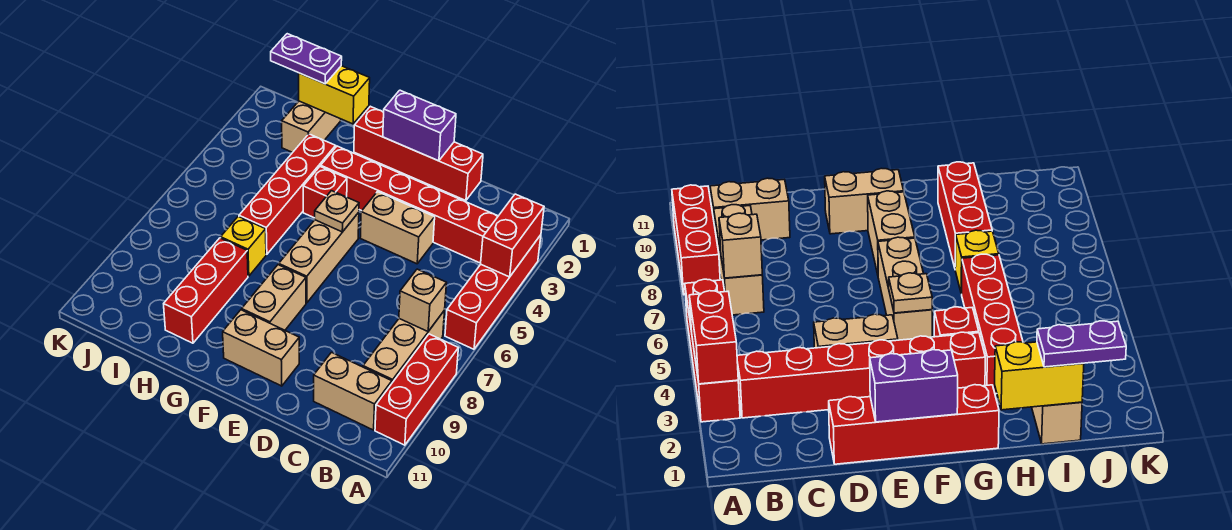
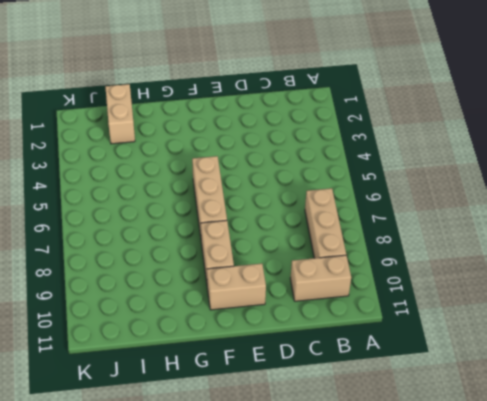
none -> red brick A3:A6 level 1
none -> red brick A8:A10 level 1
none -> red brick B3:G3 level 1

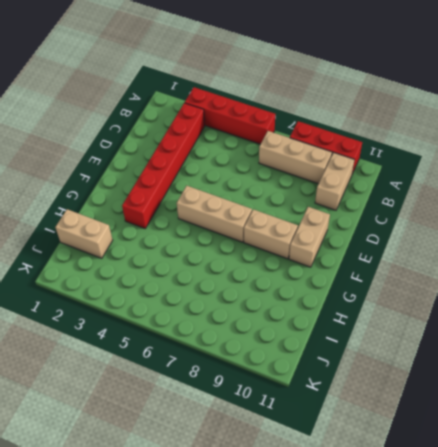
none -> red brick D1:G1 level 1
none -> tan brick D4:E4 level 1
none -> red brick G4 level 1

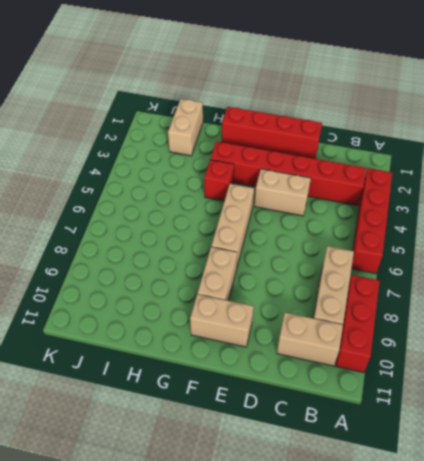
none -> red brick H3:H6 level 1
none -> yellow brick H7 level 1
none -> red brick H8:H10 level 1

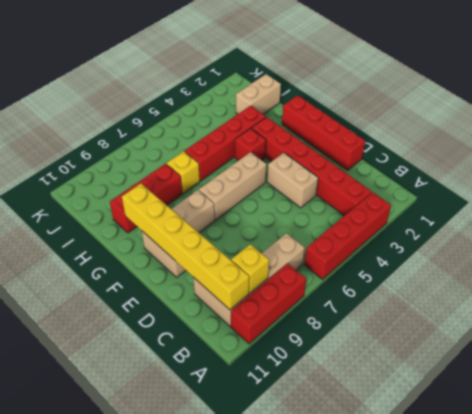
yellow brick B9 level 2 -> none
yellow brick B10:G10 level 2 -> none
none -> red brick A3:A4 level 2
none -> tan brick B7 level 2
none -> purple brick E1:F1 level 2

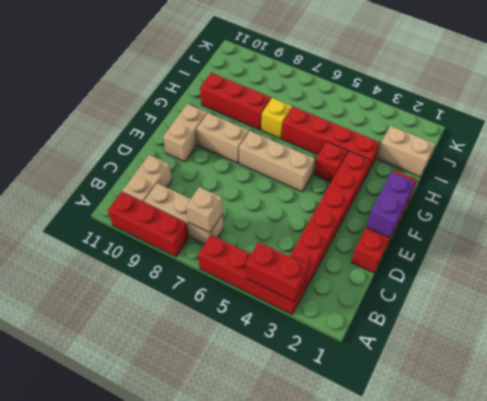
none -> tan brick D4:E4 level 1
none -> tan plate F5 level 2
none -> yellow brick H1:I1 level 2

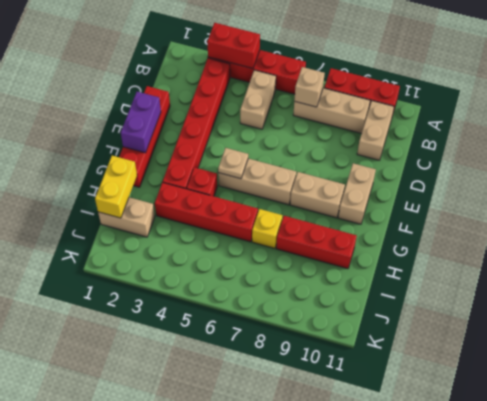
tan brick B5:C5 level 1 -> tan brick D4:E4 level 1
none -> purple plate I1:J1 level 3

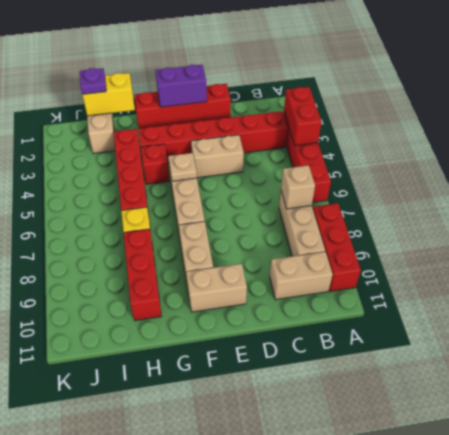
purple plate I1 level 3 -> purple plate I1:J1 level 3

